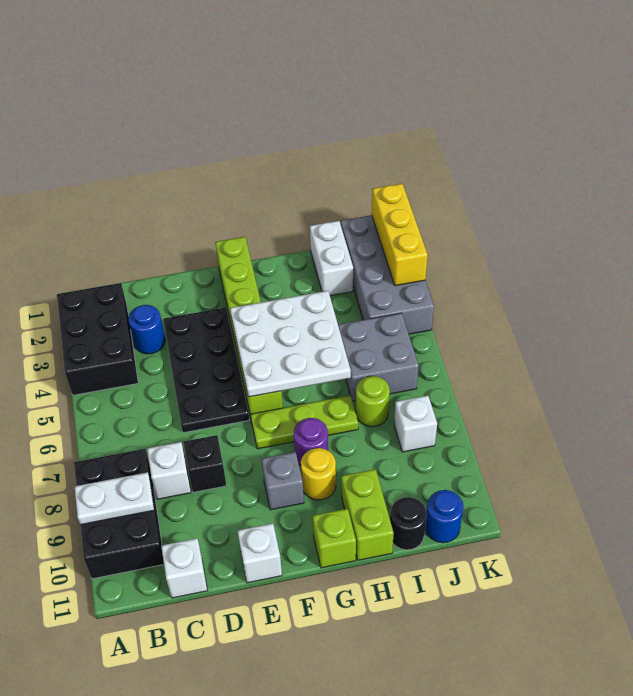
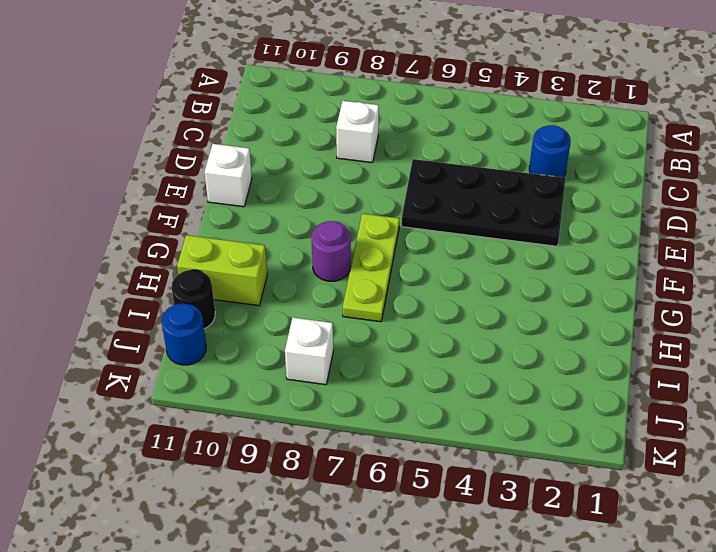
none -> black brick A2:B4 level 1
none -> black brick A8:B10 level 1
none -> white brick C11 level 1

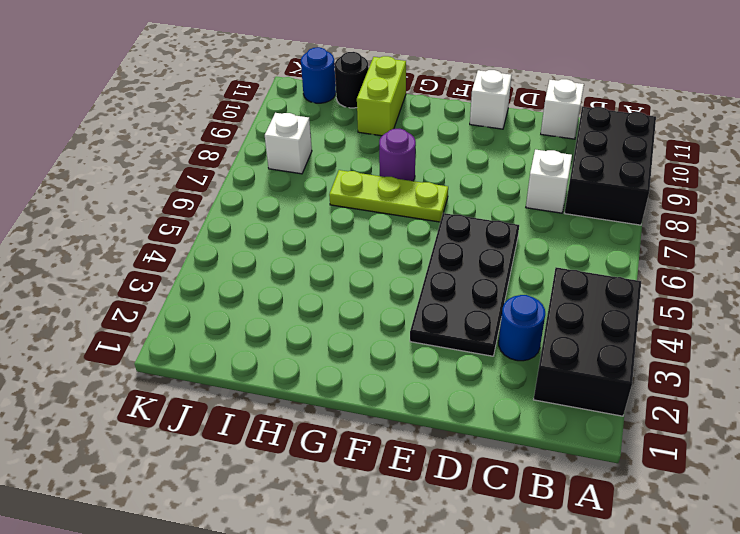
none -> black brick D8 level 1
none -> lime brick F1:F6 level 1
none -> grey brick F9 level 1

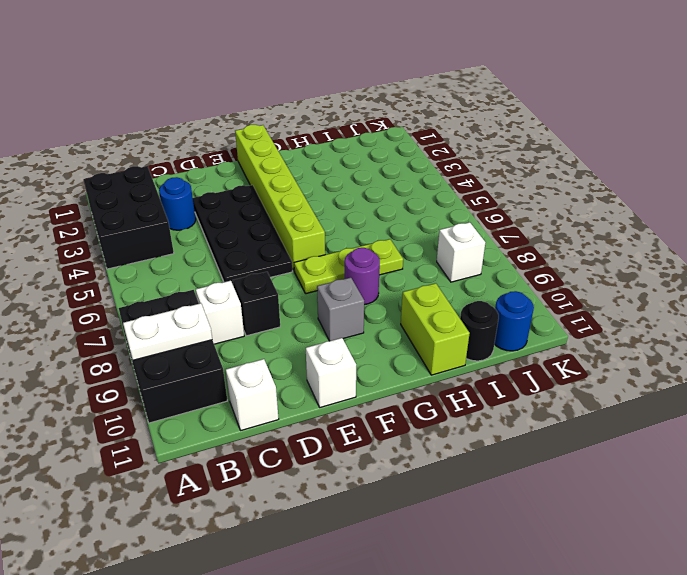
none -> yellow round brick G9 level 1
none -> lime brick G11 level 1
none -> white brick I1:I2 level 1

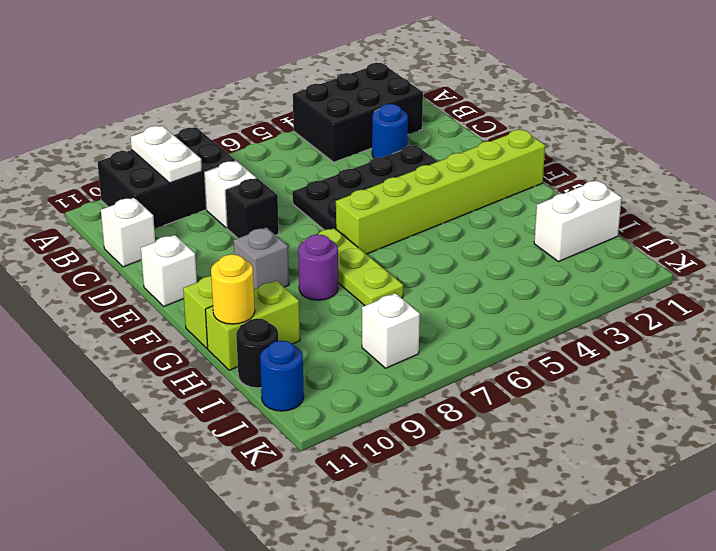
yellow round brick H11 level 2 -> yellow round brick G9 level 1
none -> grey brick I5:J6 level 1
none -> lime round brick I7 level 1
none -> grey brick J1:K4 level 1

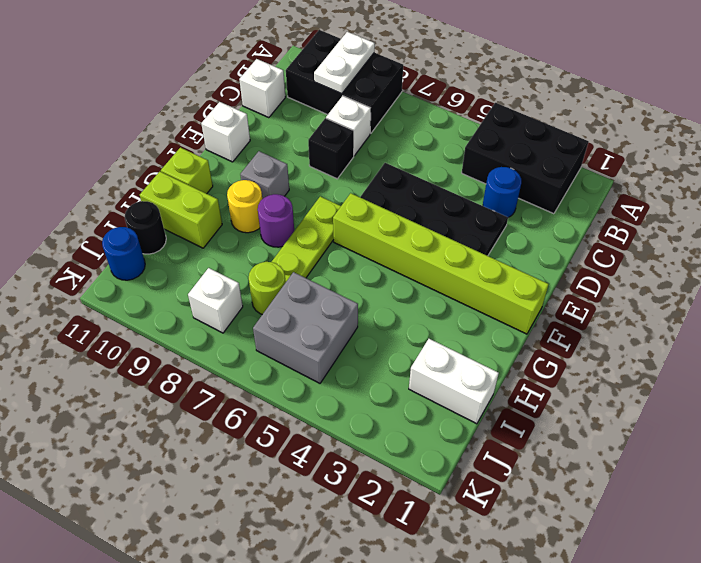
none -> grey brick J1:K4 level 1
none -> white plate F4:H6 level 2
none -> yellow brick K1:K3 level 2

